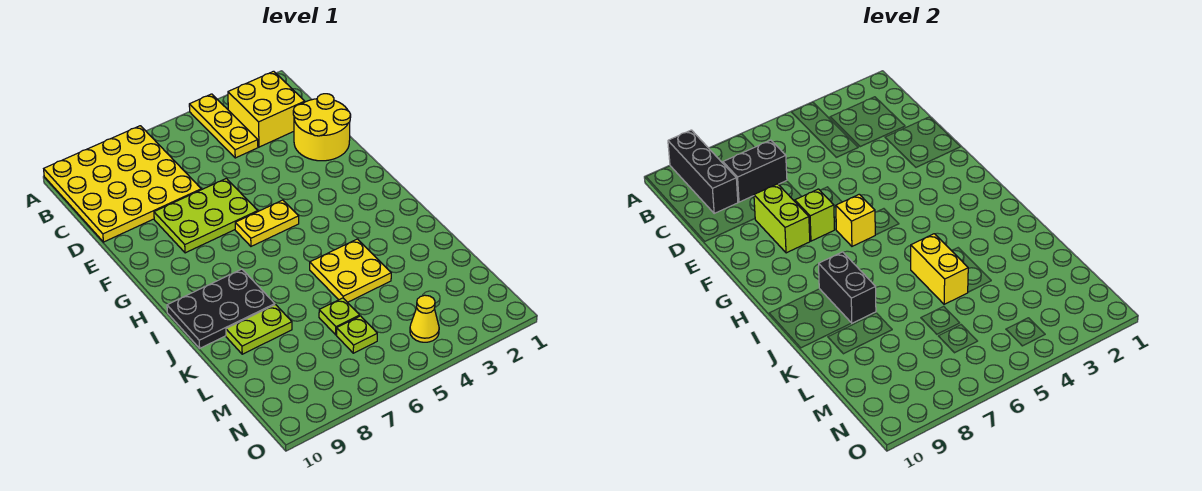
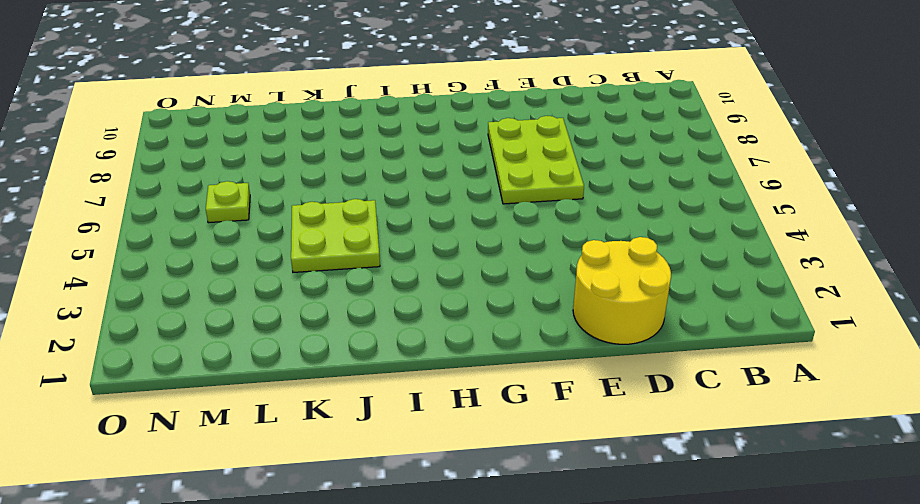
lime plate J4:K5 level 1 -> yellow plate J4:K5 level 1
none -> yellow plate A4:C4 level 1
none -> yellow plate A7:D10 level 1
none -> yellow brick B2:C3 level 1

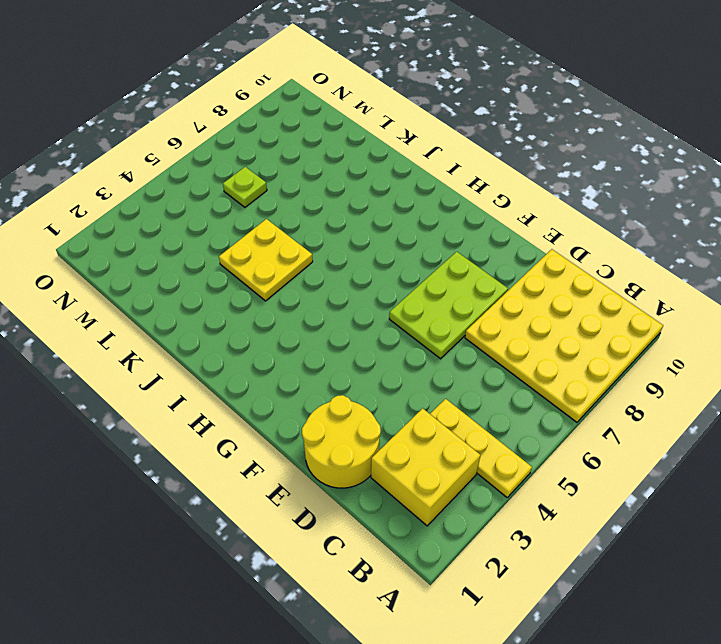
none -> yellow plate G5:G6 level 1
none -> black plate I8:J10 level 1
none -> lime plate K8:K9 level 1

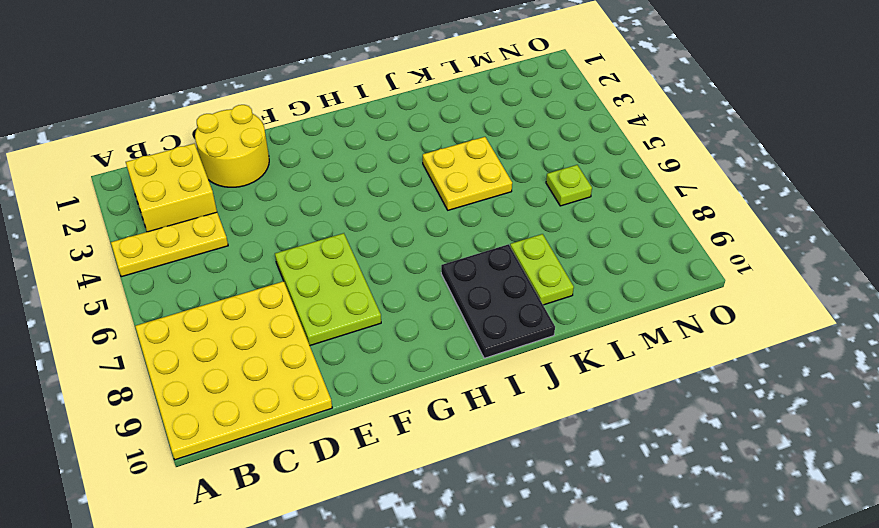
none -> yellow plate G5:G6 level 1
none -> lime plate L6 level 1
none -> yellow cone N4 level 1

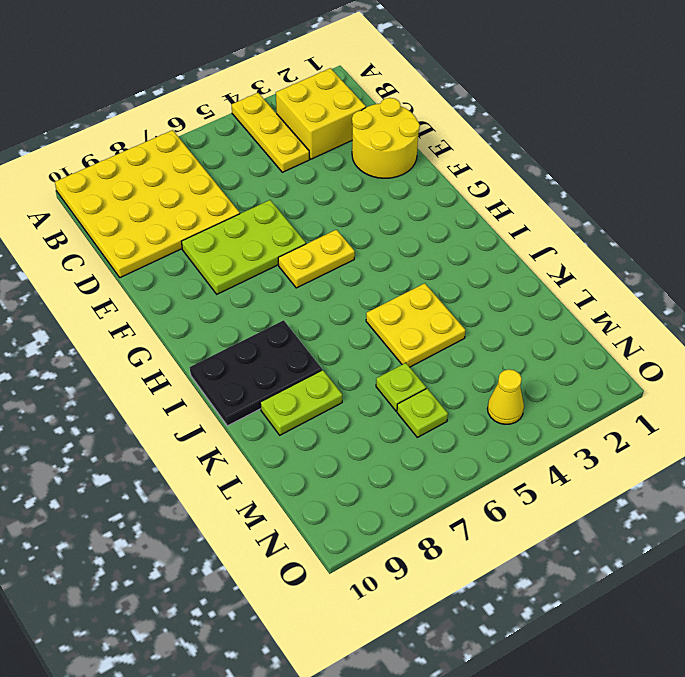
none -> black brick A9:C9 level 2
none -> black brick C7:C8 level 2
none -> lime brick E8:F8 level 2

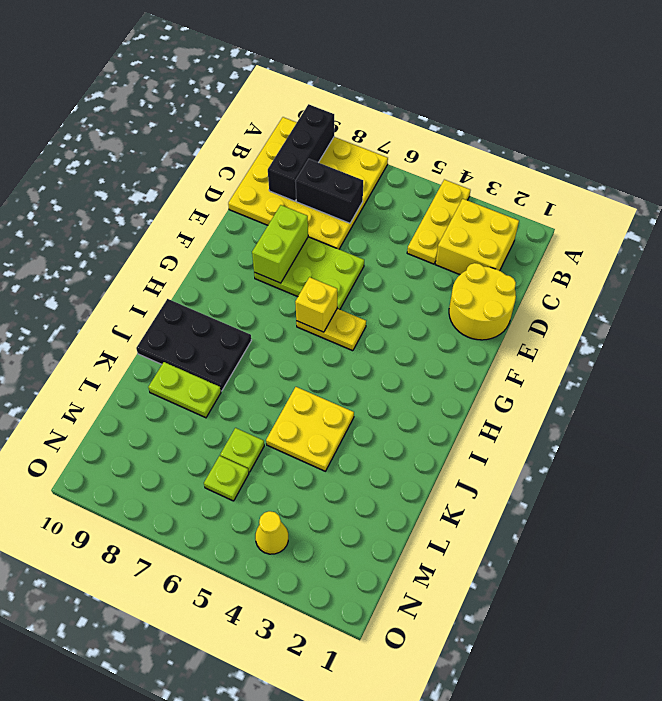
none -> lime brick F7 level 2
none -> black brick I8:J8 level 2
none -> yellow brick J5:K5 level 2

